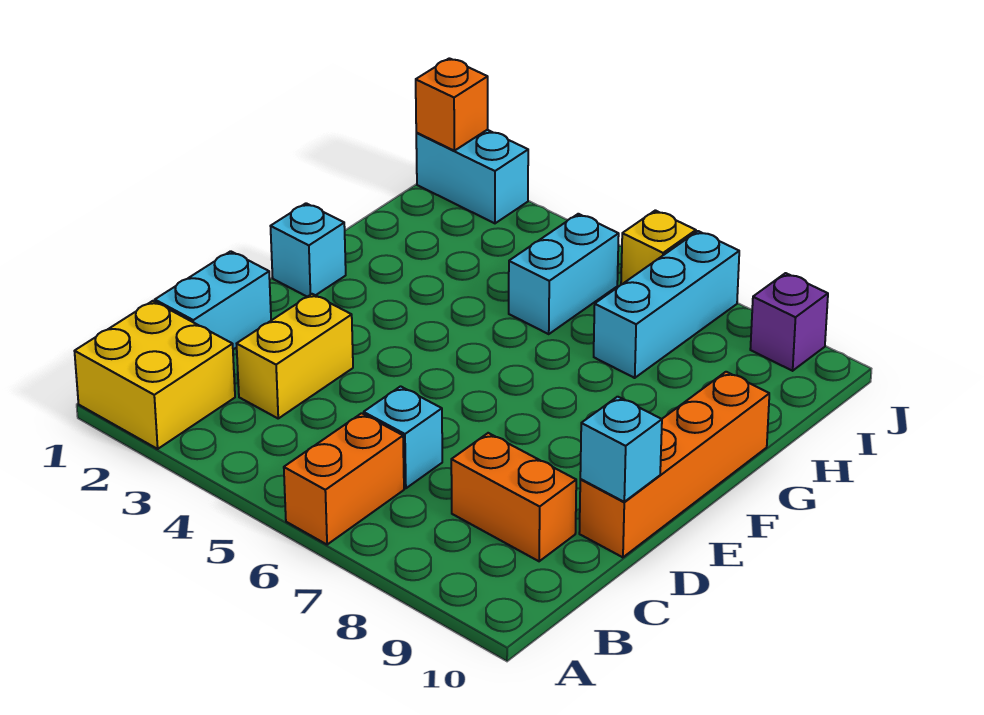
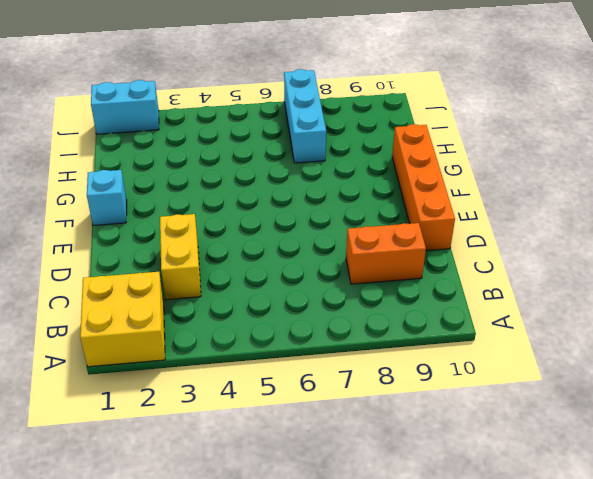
none -> orange brick A6:B6 level 1
none -> cyan brick C1:D1 level 1
none -> cyan brick C6 level 1

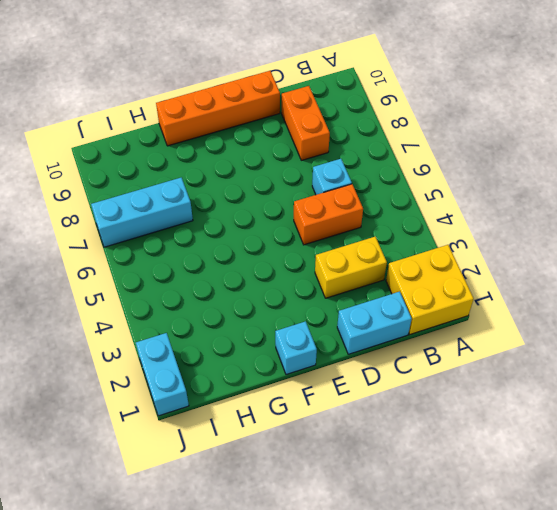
orange brick C5:D5 level 1 -> orange brick A6:B6 level 1
none -> cyan brick H5:I5 level 1
none -> yellow brick J6 level 1
none -> purple brick J9 level 1

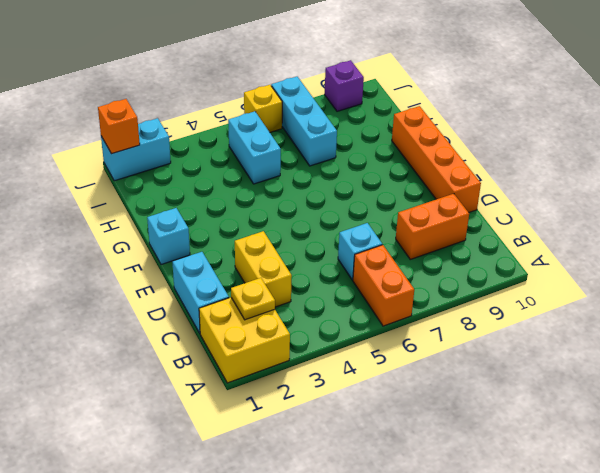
yellow plate B2 level 2 -> none
none -> cyan brick D10 level 2

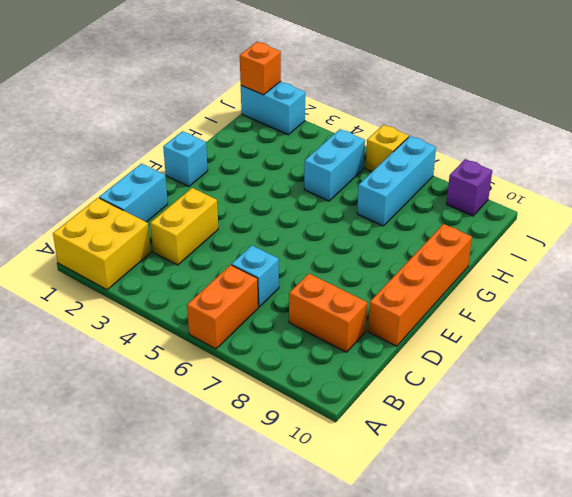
none -> cyan brick D10 level 2

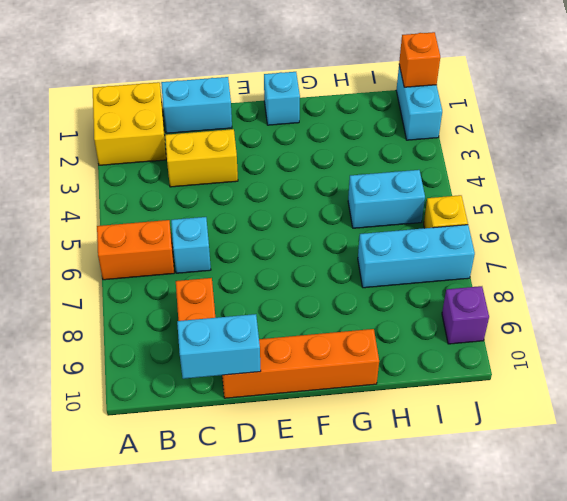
cyan brick C10:D10 level 2 -> cyan brick D10 level 2

